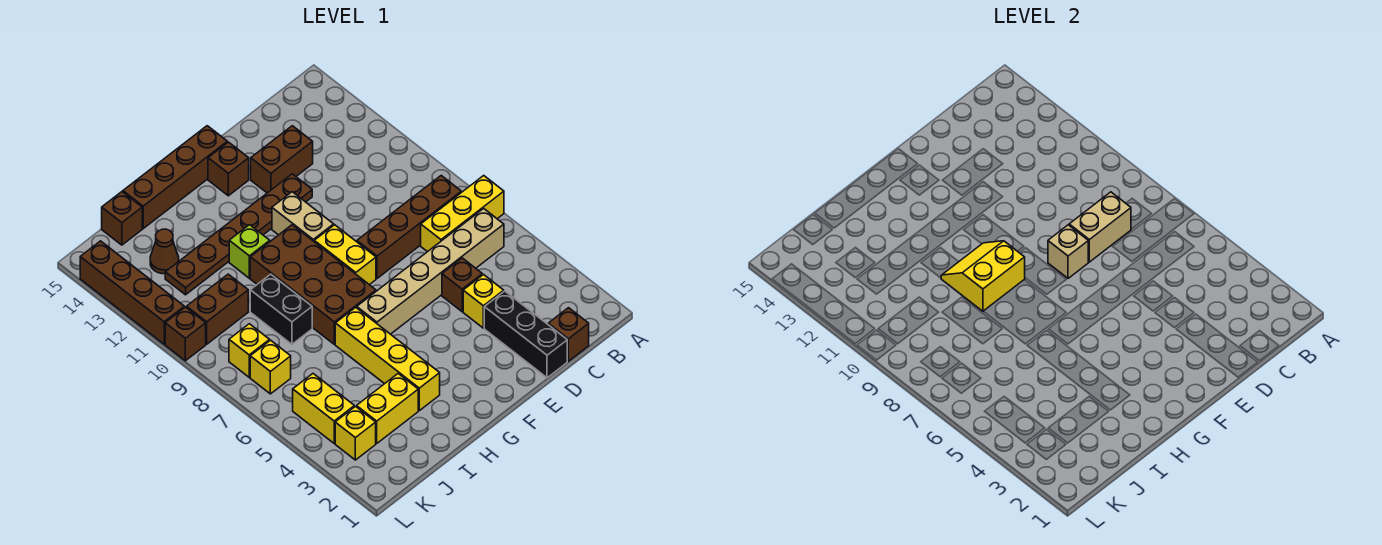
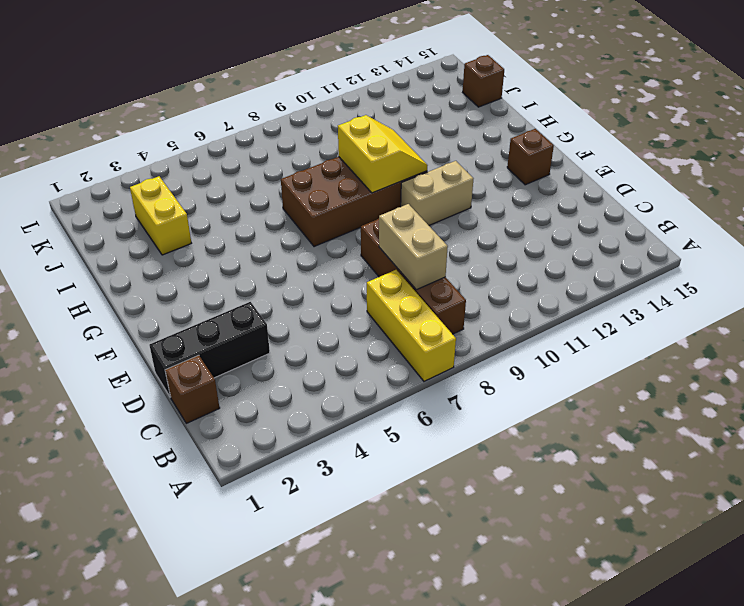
none -> tan brick B6:G6 level 1
none -> yellow brick D4 level 1
none -> brown brick D5 level 1
none -> brown brick D13:E13 level 1

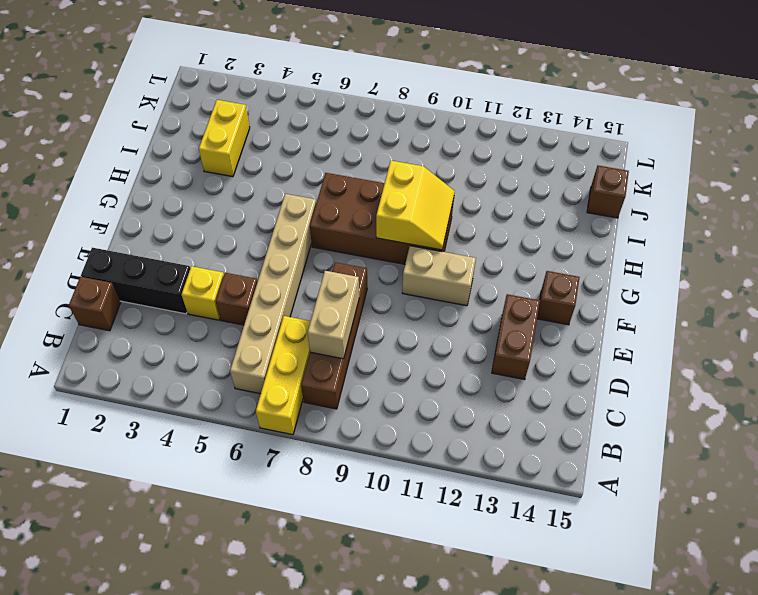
none -> brown plate E12:J12 level 1
none -> yellow brick F8:F9 level 1
none -> brown brick F15:I15 level 1
none -> yellow brick H3:H6 level 1

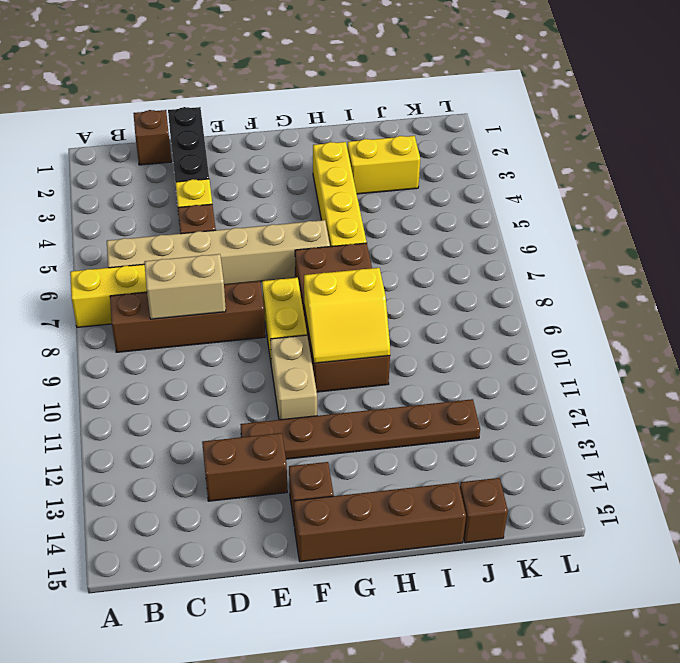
none -> lime brick H11 level 1
none -> black brick I8:I9 level 1
none -> brown brick J10:K10 level 1
none -> brown cone J13 level 1

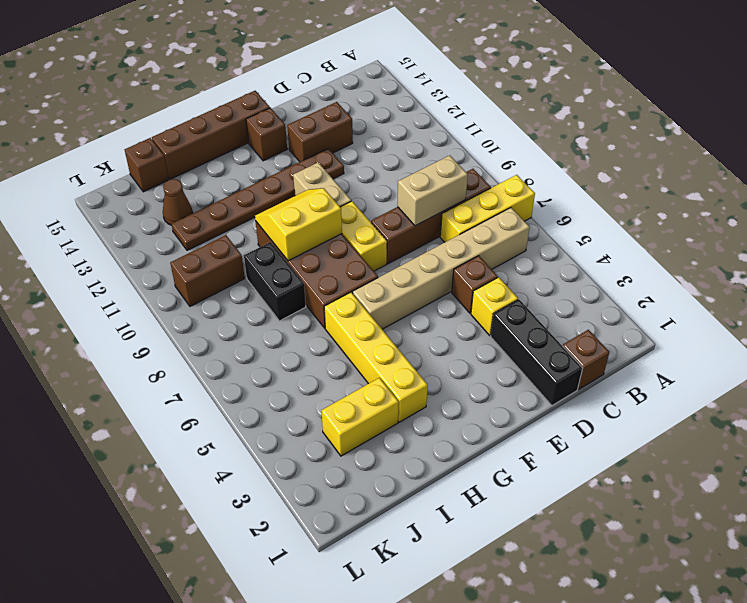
none -> lime brick H11 level 1
none -> yellow brick K3 level 1
none -> yellow brick K4:K5 level 1
none -> yellow brick K7 level 1

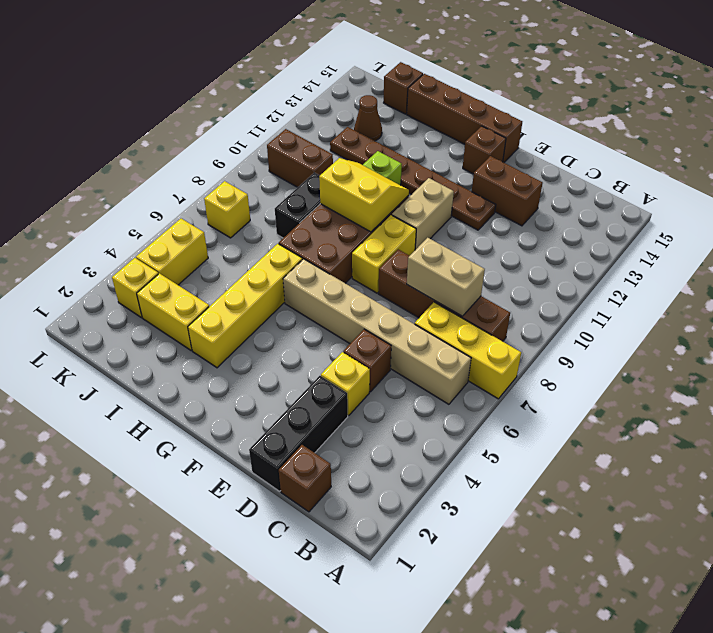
none -> yellow brick K8 level 1
none -> brown brick L10 level 1
none -> brown brick L11:L14 level 1
none -> tan brick E8 level 2

